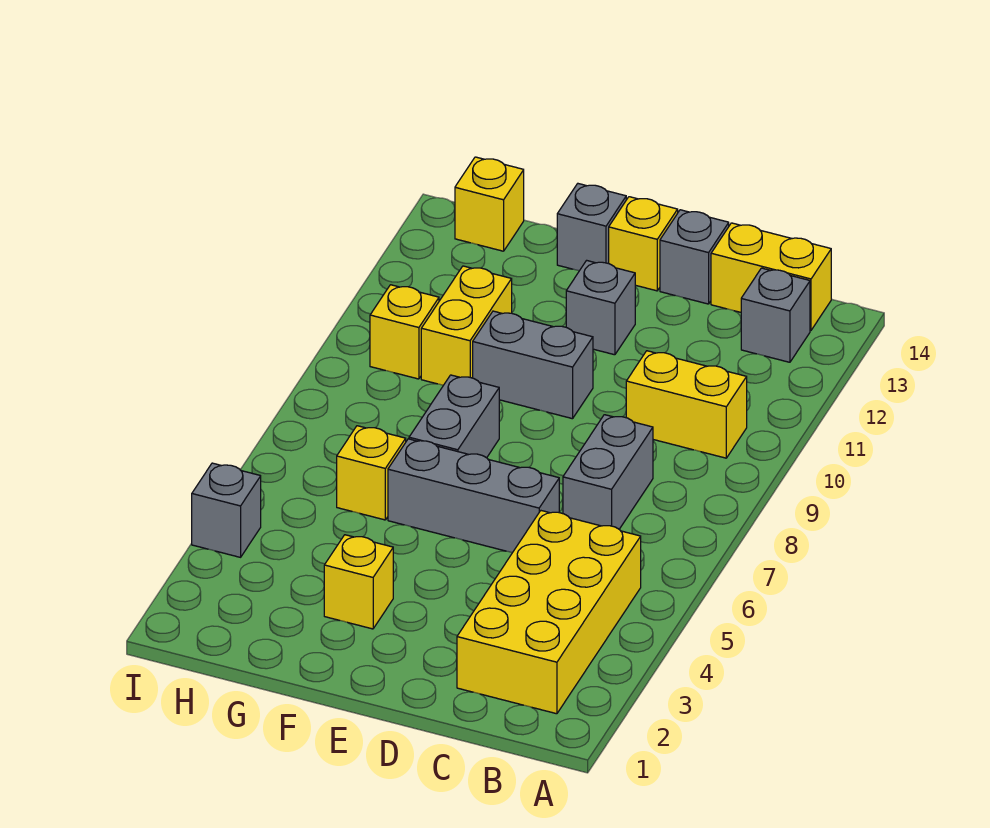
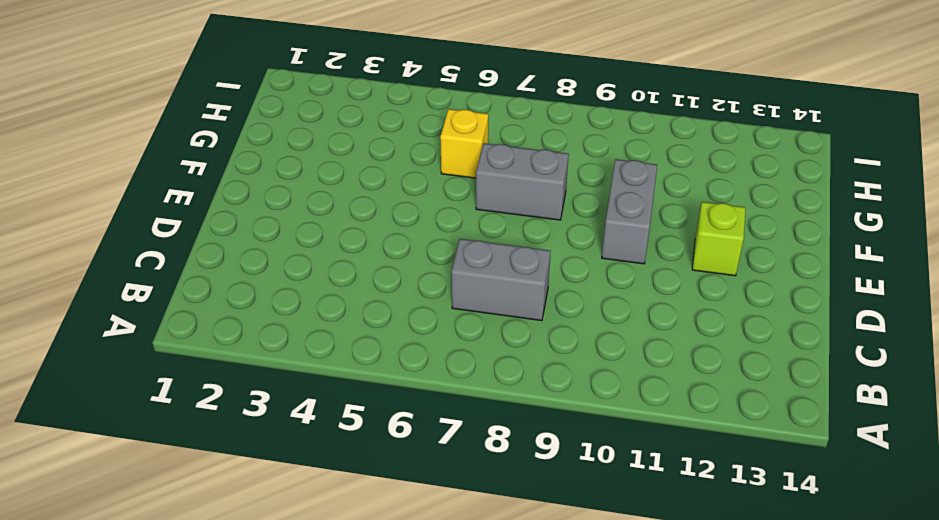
lime brick E12 level 1 -> grey brick E12 level 1
none -> yellow brick B2:C5 level 1
none -> yellow brick B10:C10 level 1
none -> grey brick B13 level 1

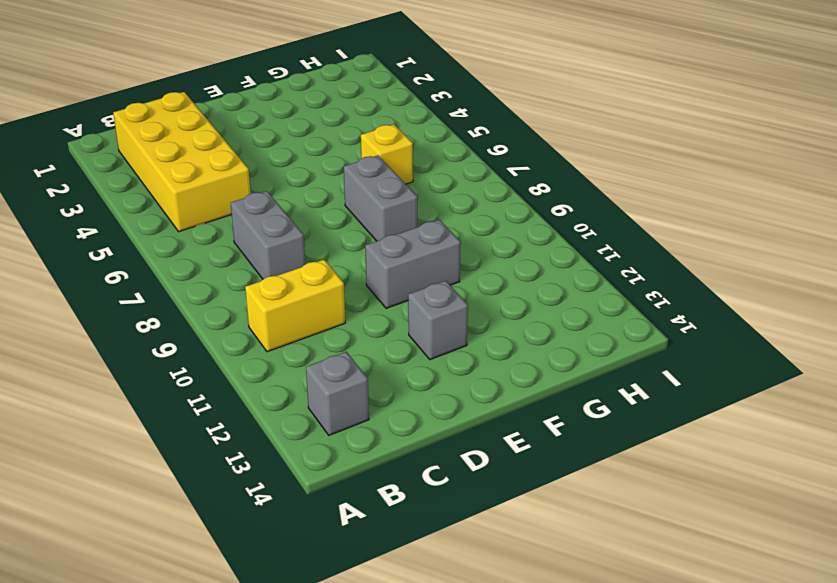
none -> yellow brick B14:C14 level 1
none -> grey brick D6:F6 level 1
none -> grey brick D14 level 1

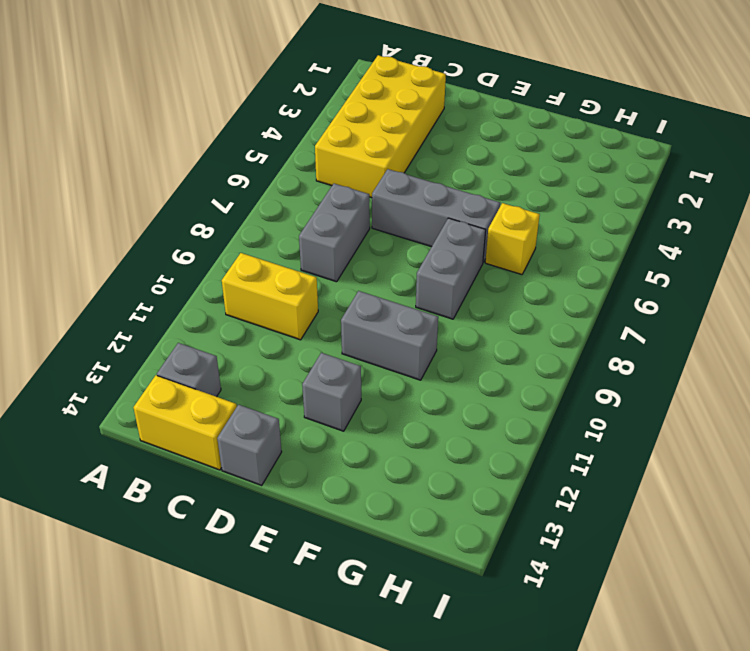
none -> yellow brick E14 level 1
none -> yellow brick F3 level 1
none -> grey brick F14 level 1

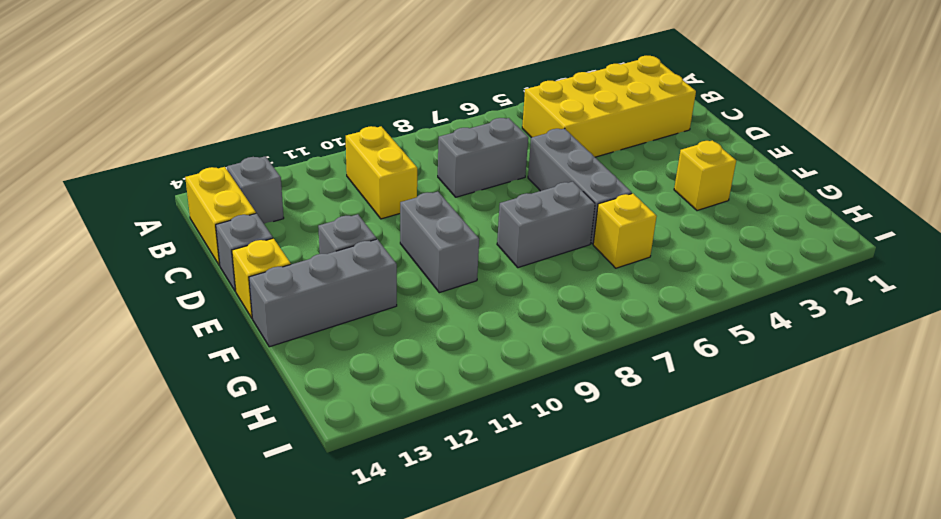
grey brick F12:F14 level 1 -> grey brick F14 level 1
none -> yellow brick G10:G11 level 1
none -> yellow brick H10 level 1
none -> yellow brick H14 level 1

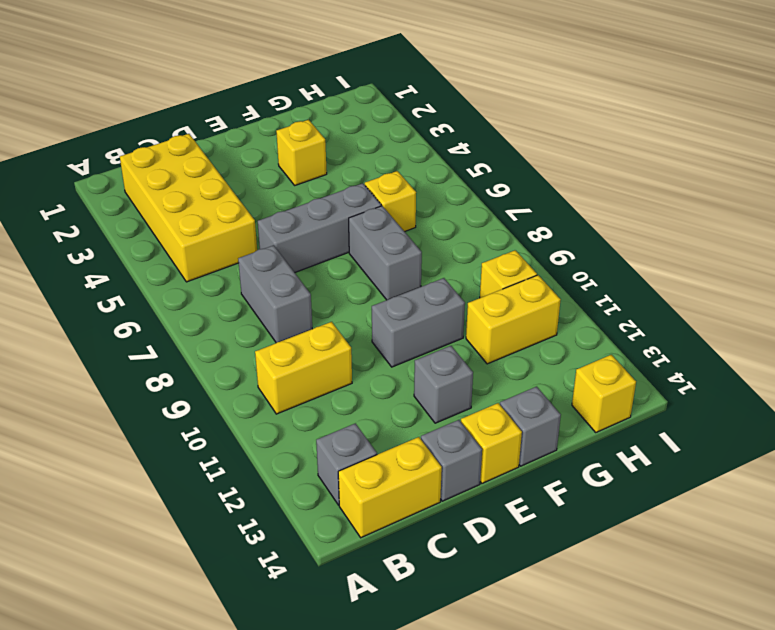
yellow brick G11:H11 level 1 -> yellow brick G10:G11 level 1
none -> grey brick I4 level 1

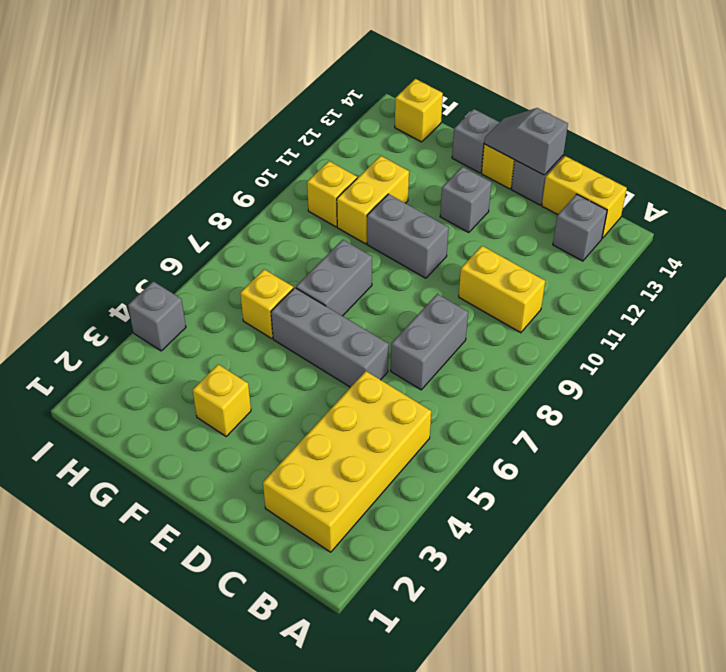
grey slope D14:E14 level 2 top D -> none

